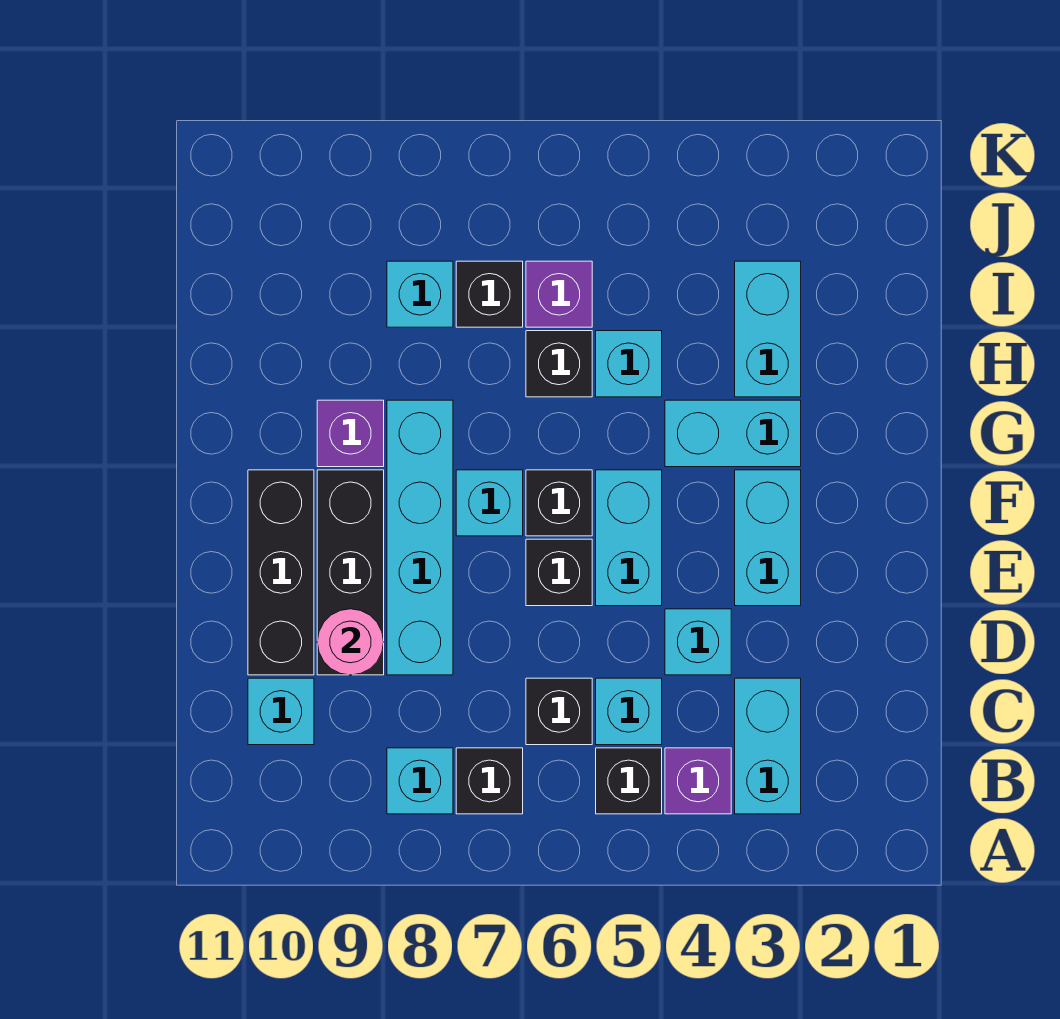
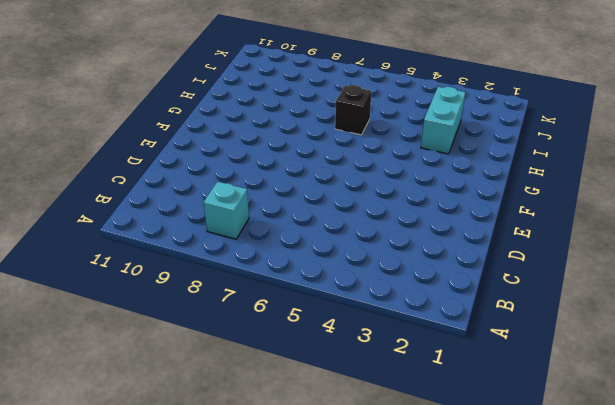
none -> cyan brick B3:C3 level 1
none -> purple brick B4 level 1
none -> black brick B5 level 1

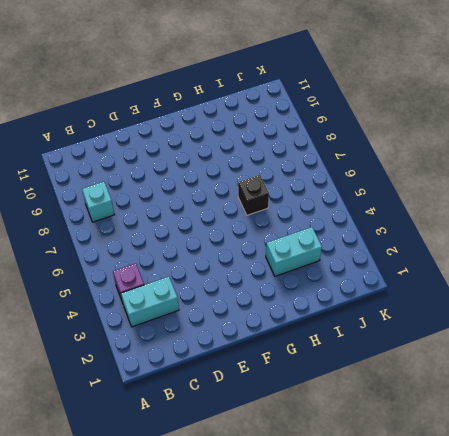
none -> black brick B5 level 1
none -> black brick B7 level 1
none -> cyan brick C5 level 1

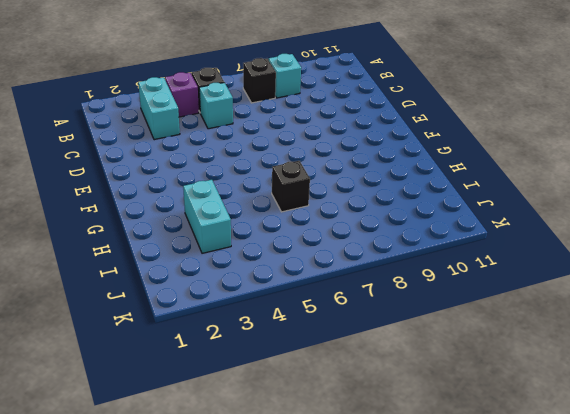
none -> black brick C6 level 1
none -> cyan brick C10 level 1
none -> cyan brick D4 level 1

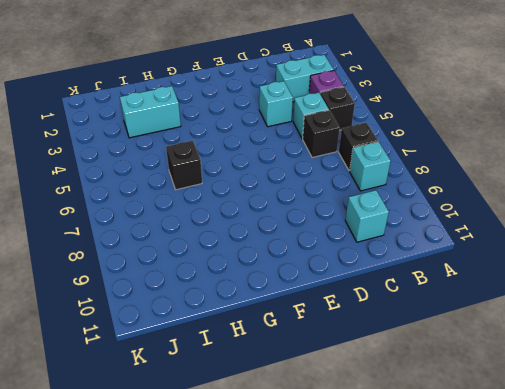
none -> cyan brick D8:G8 level 1
none -> black brick D9:F9 level 1
none -> black brick D10:F10 level 1

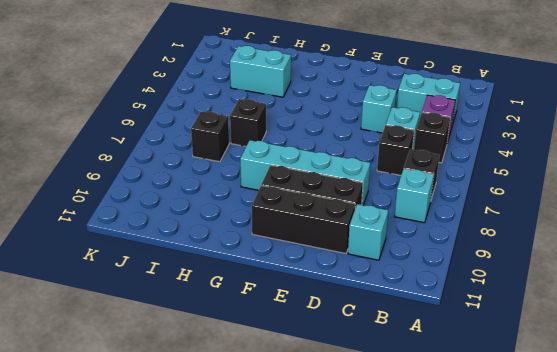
none -> cyan brick E3:F3 level 1
none -> cyan brick E5:F5 level 1
none -> black brick E6 level 1

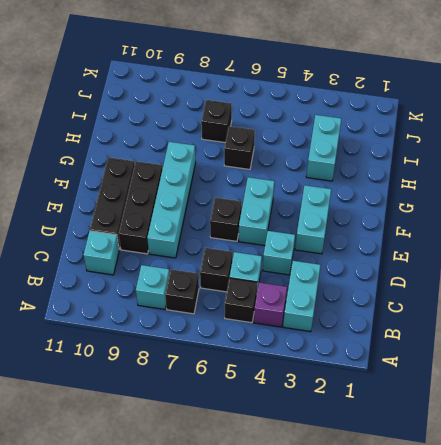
none -> black brick F6 level 1
none -> cyan brick F7 level 1
none -> cyan brick G3:G4 level 1

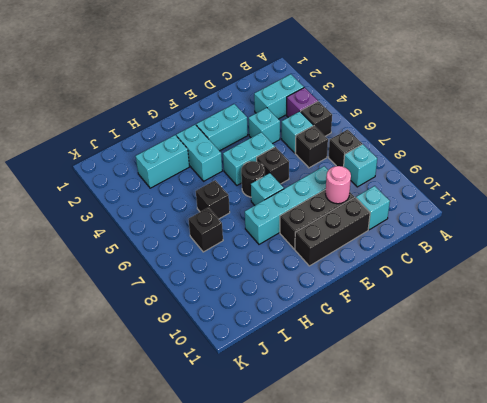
black round brick F6 level 1 -> black brick F6 level 1
none -> purple brick G9 level 1
none -> cyan brick H5 level 1
none -> purple brick I6 level 1

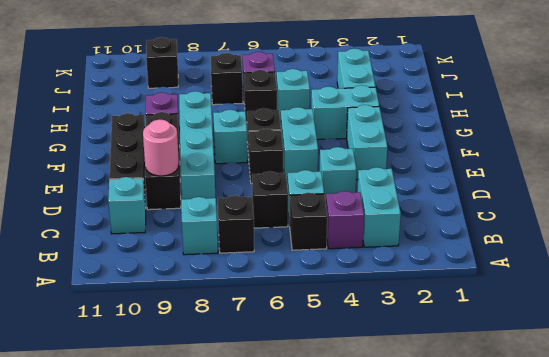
black brick J9 level 1 -> none
none -> cyan brick I8 level 1

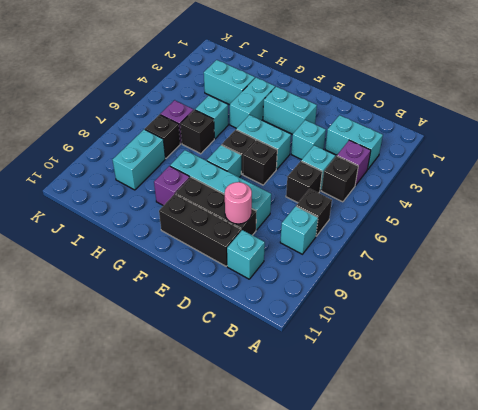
cyan brick I8:I9 level 1 -> cyan brick I8 level 1

